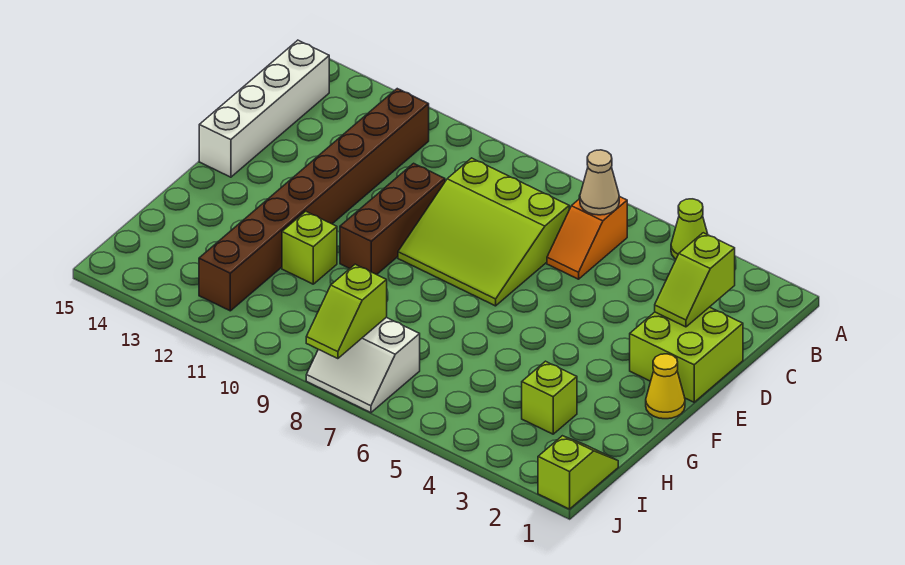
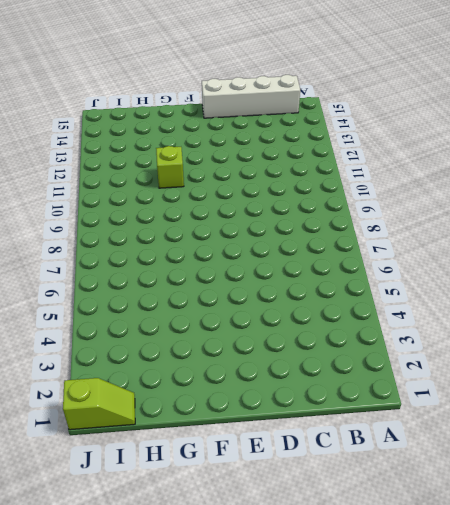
none -> lime cone A4 level 1
none -> orange slope B6:C6 level 1 top B
none -> brown brick B12:I12 level 1

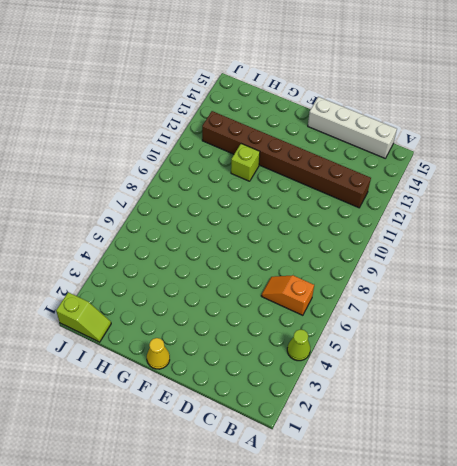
none -> lime slope C7:E9 level 1 top C
none -> lime brick D1:E2 level 1
none -> brown brick D10:F10 level 1

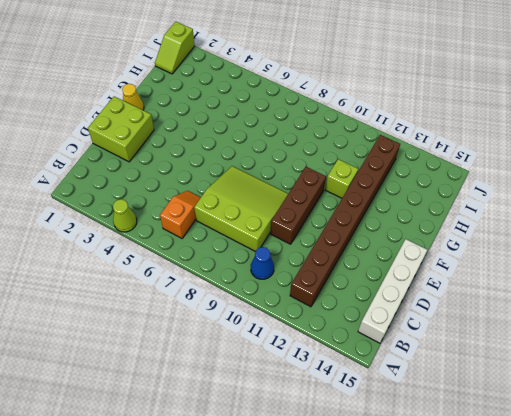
blue cone B10 level 1 -> none
none -> lime brick H3 level 1
none -> white slope I7:J8 level 1 top I
none -> tan cone B6 level 2

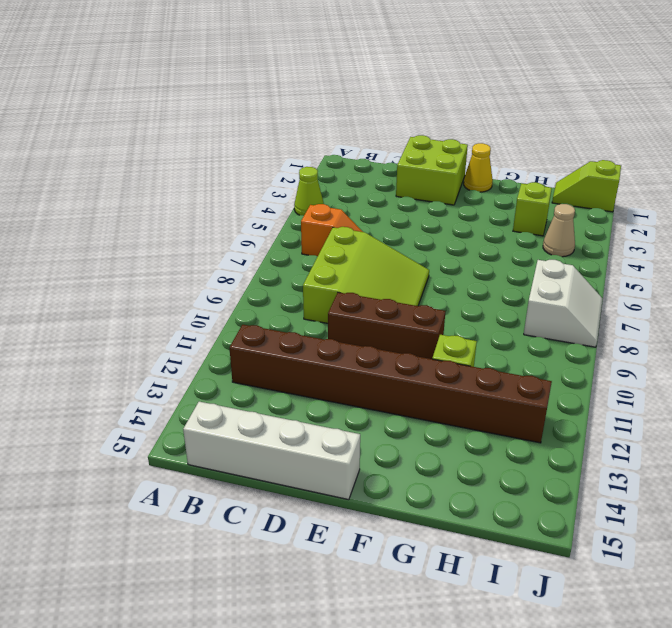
tan cone I4 level 1 -> tan cone B6 level 2
none -> lime slope C2:D2 level 2 top C
none -> lime slope I8:J8 level 2 top I

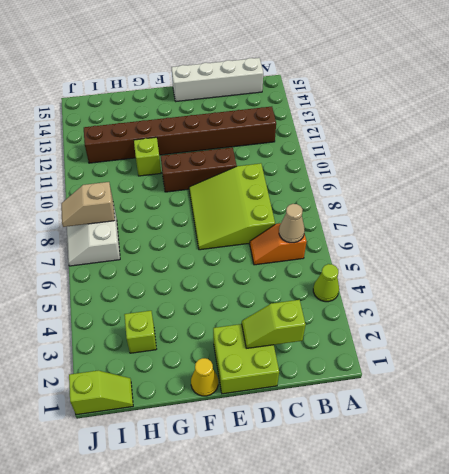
tan slope I8:J8 level 2 top I -> lime slope I8:J8 level 2 top I

